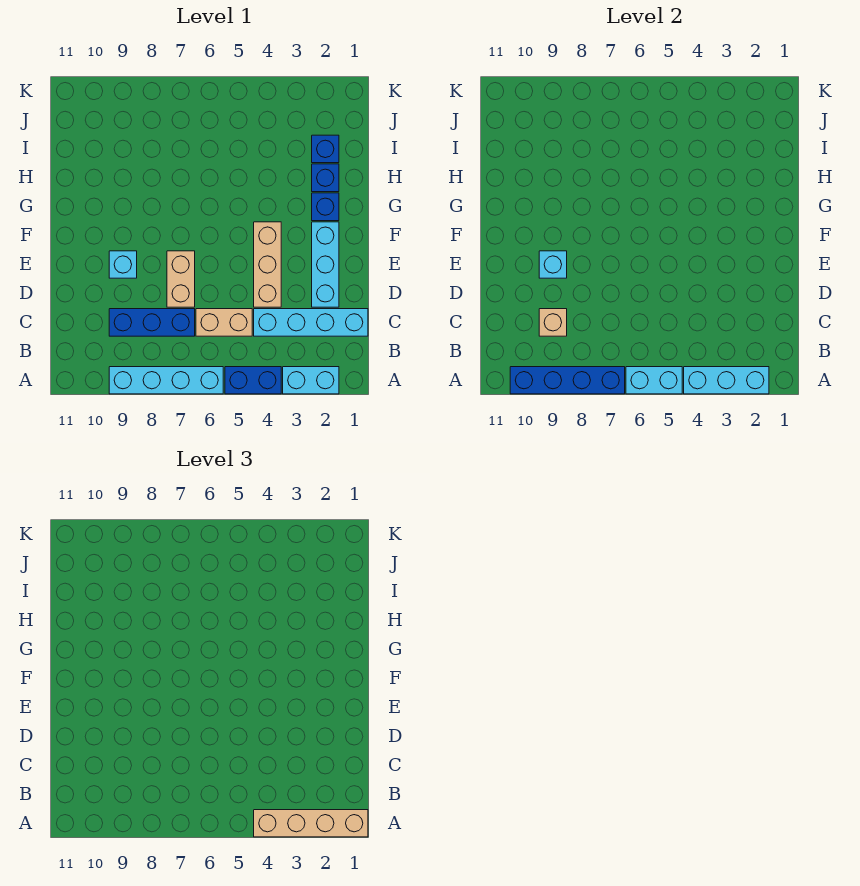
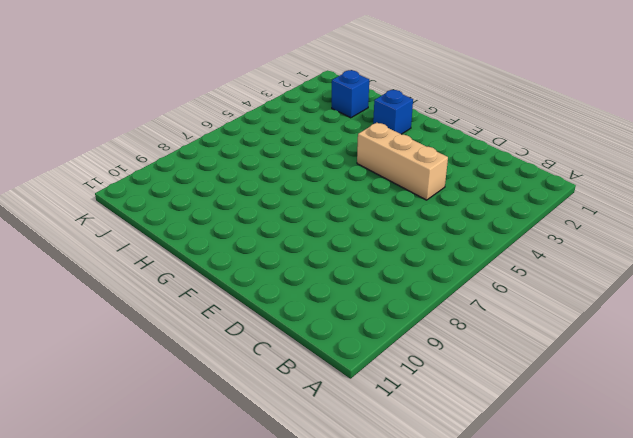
none -> cyan brick A2:A3 level 1
none -> blue brick A4:A5 level 1
none -> cyan brick A6:A9 level 1

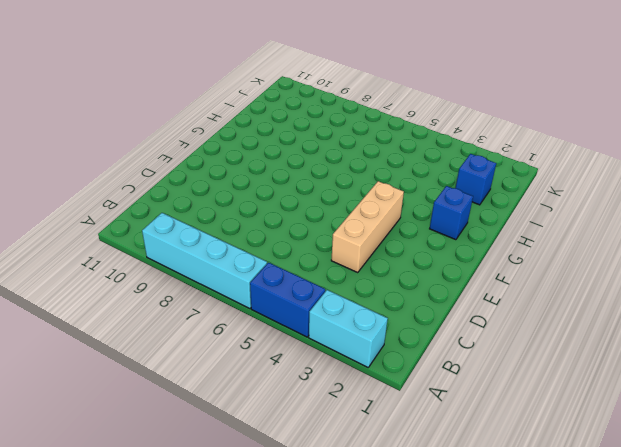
none -> cyan brick C1:C4 level 1
none -> tan brick C5:C6 level 1
none -> blue brick C7:C9 level 1

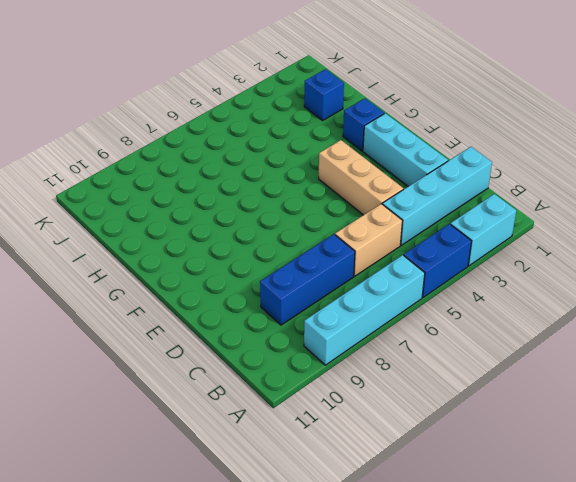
none -> tan brick D7:E7 level 1
none -> cyan brick E9 level 1
none -> blue brick H2 level 1

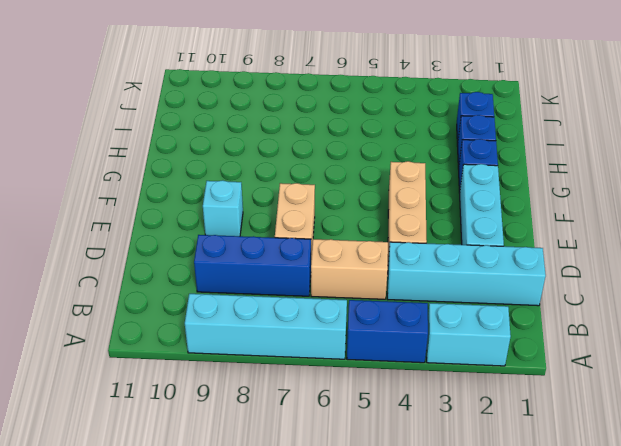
none -> cyan brick A2:A4 level 2
none -> cyan brick A5:A6 level 2
none -> blue brick A7:A10 level 2

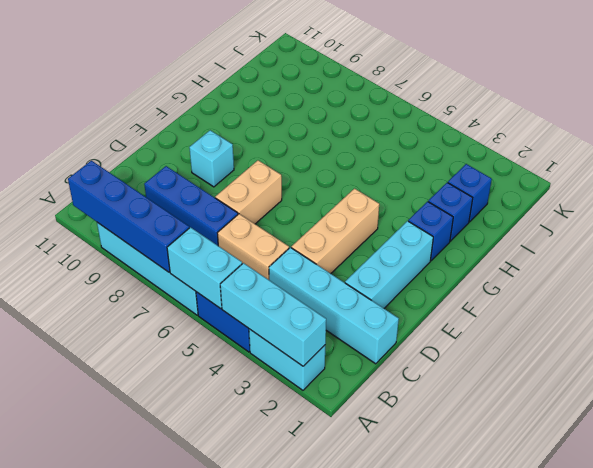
none -> tan brick C9 level 2
none -> cyan brick E9 level 2
none -> tan brick A1:A4 level 3

